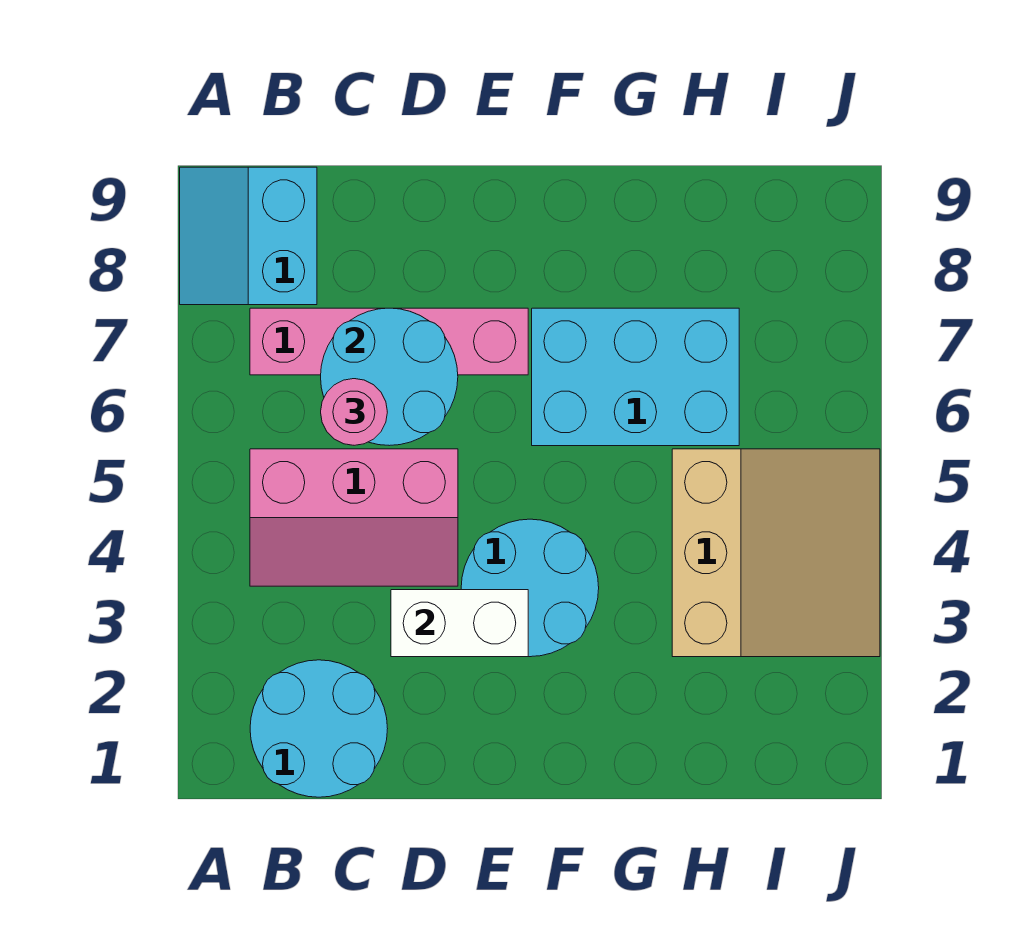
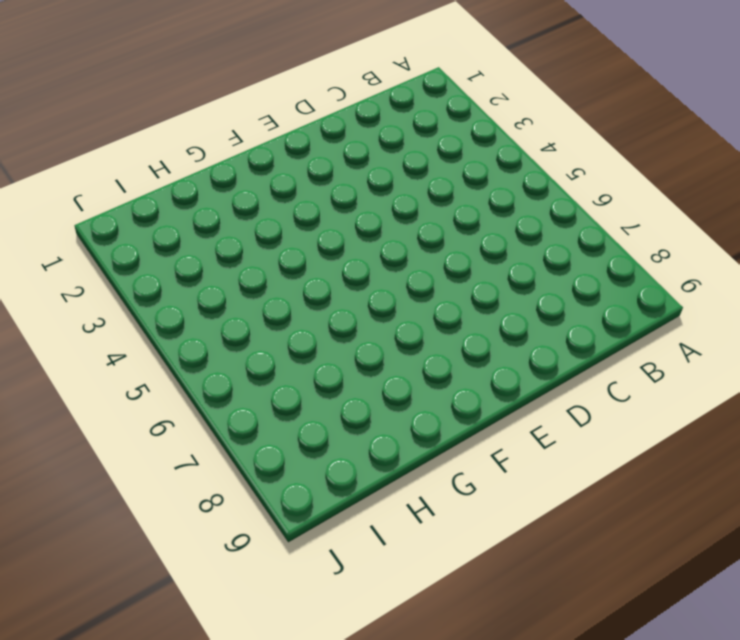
none -> cyan slope A8:B9 level 1 top B
none -> cyan round brick B1:C2 level 1

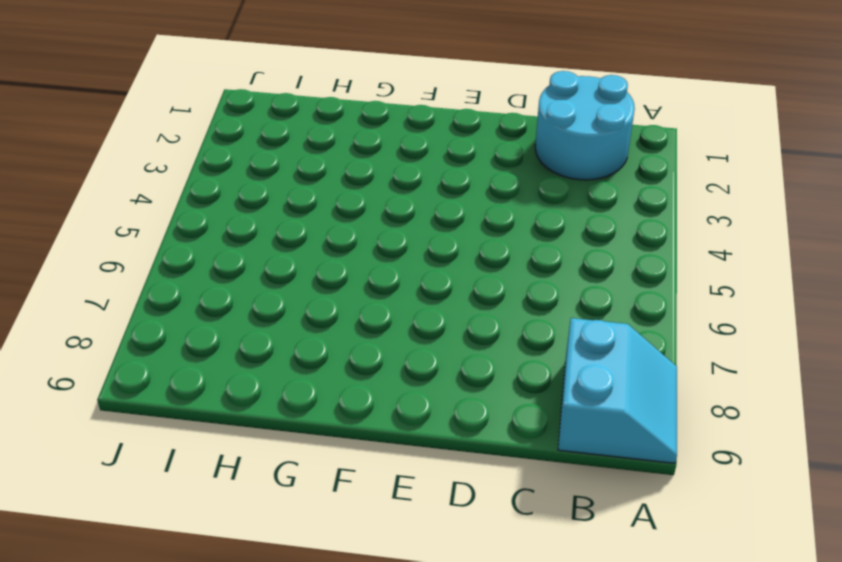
none -> pink slope B4:D5 level 1 top 5
none -> pink brick B7:E7 level 1

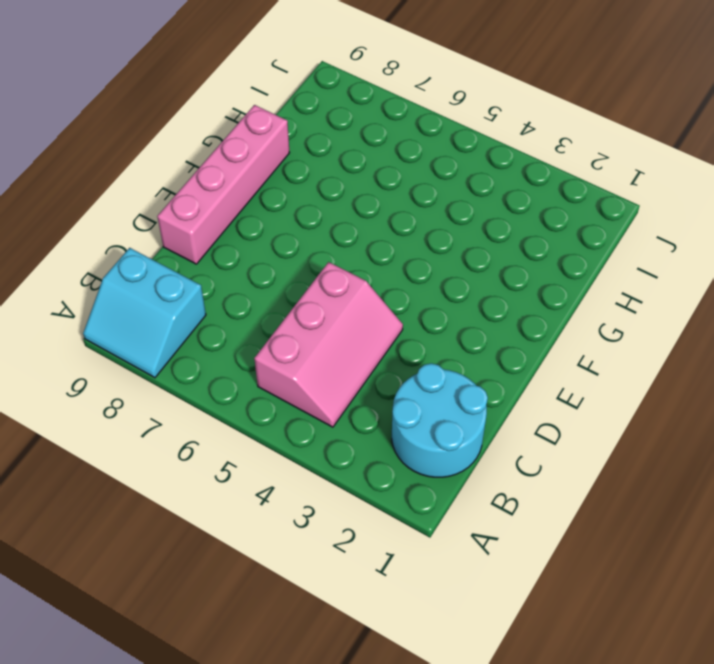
pink brick D9:G9 level 1 -> pink brick B7:E7 level 1
none -> cyan round brick E3:F4 level 1
none -> cyan brick F6:H7 level 1

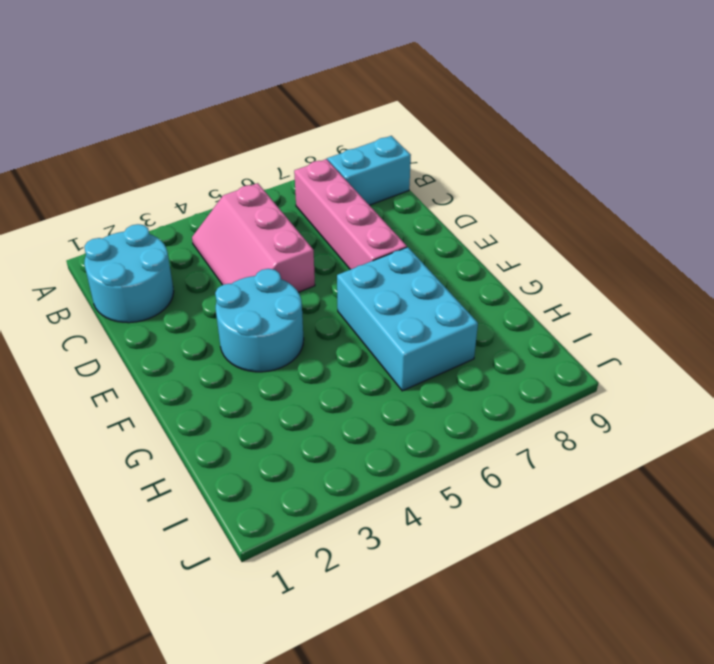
none -> tan slope H3:J5 level 1 top H
none -> cyan round brick C6:D7 level 2

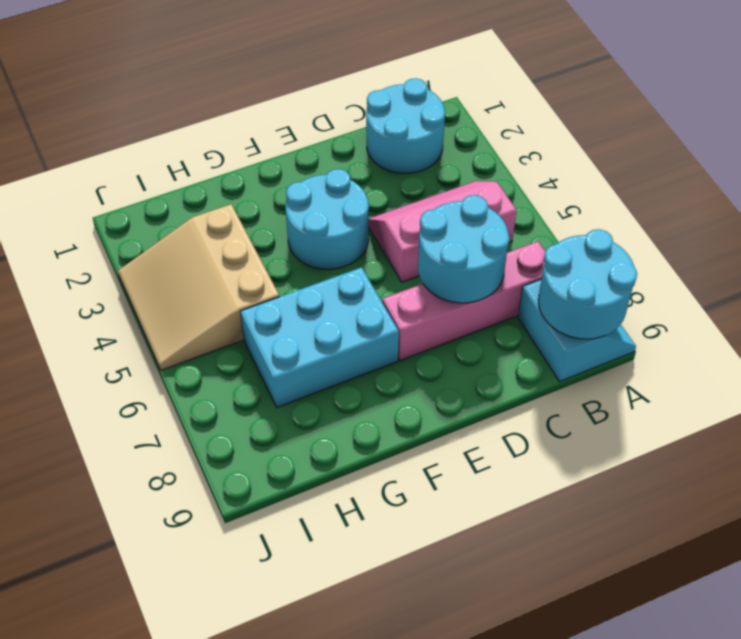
cyan round brick A8:B9 level 2 -> none
none -> white brick D3:E3 level 2
none -> pink round brick C6 level 3

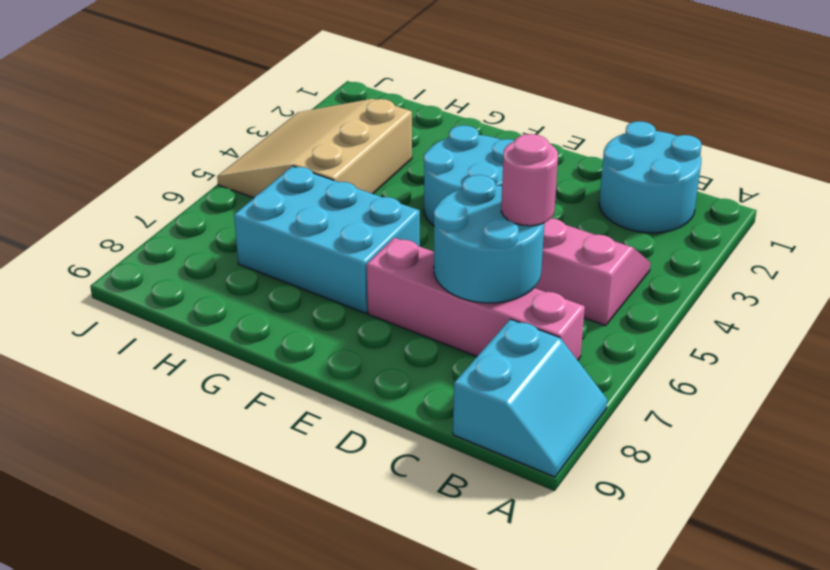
none -> white brick D3:E3 level 2

